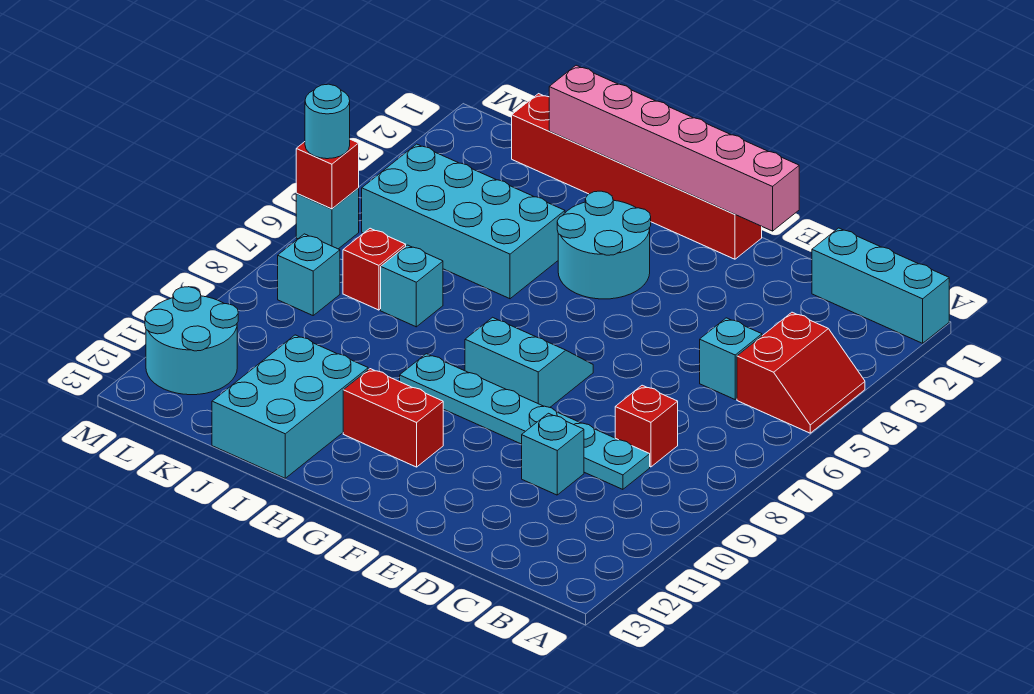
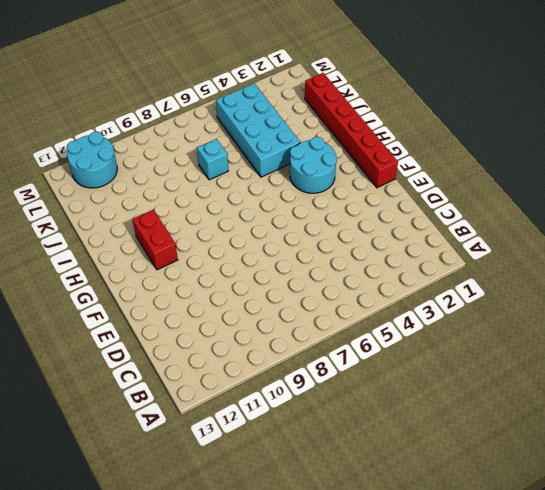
none -> cyan brick A1:C1 level 1
none -> red slope A4:B5 level 1 top B
none -> cyan brick C5 level 1

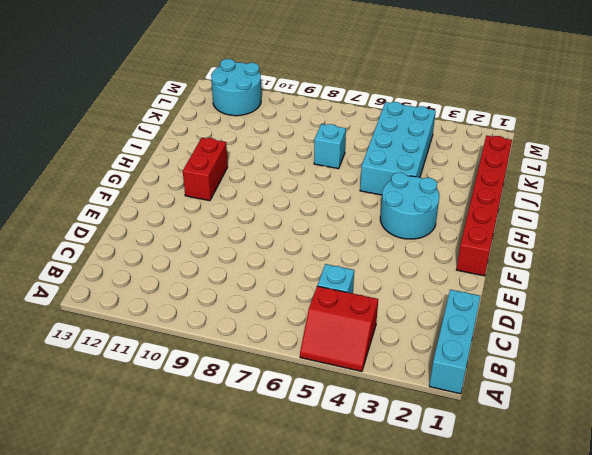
none -> red brick C8 level 1
none -> cyan plate C9:H9 level 1
none -> cyan brick D10 level 1

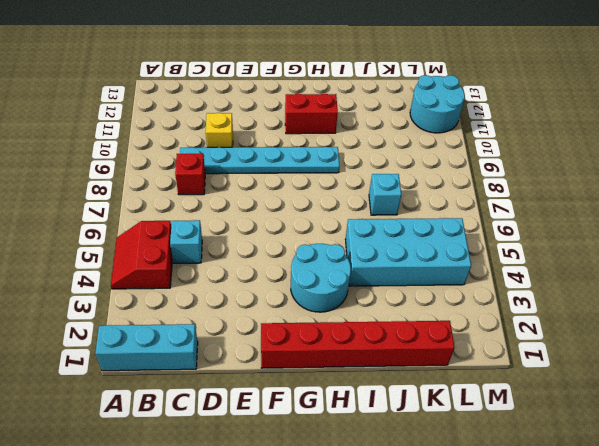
yellow brick D10 level 1 -> cyan brick D10 level 1
none -> cyan slope F7:G8 level 1 top 8
none -> cyan brick I11:J13 level 1
none -> red brick K7 level 1

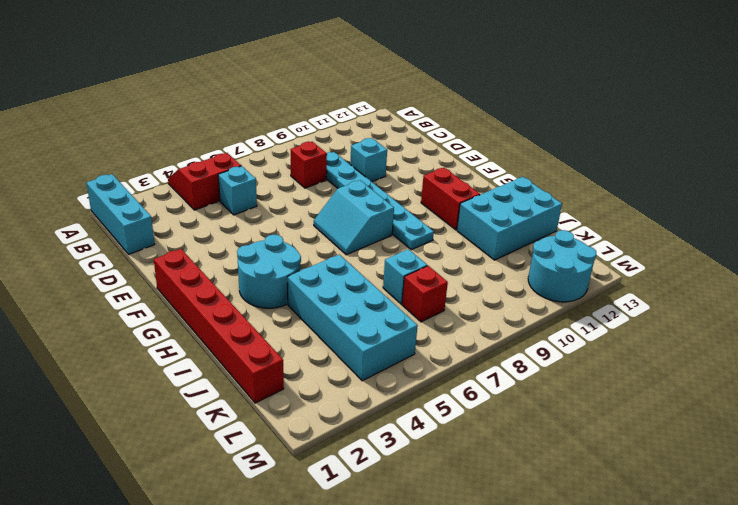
none -> cyan brick L8 level 1
none -> cyan brick M6 level 1
none -> pink brick E1:J1 level 2

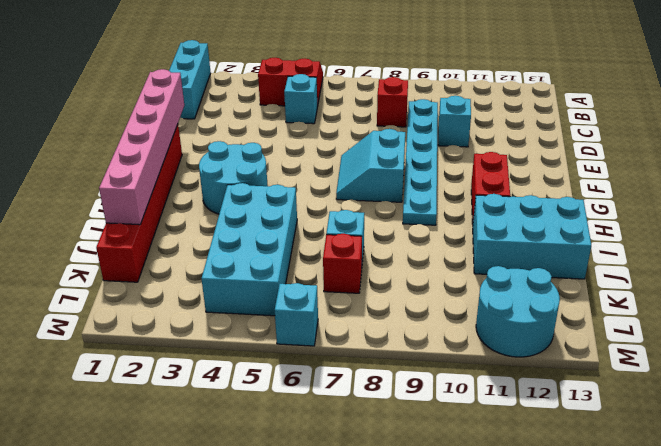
none -> cyan brick L8 level 1
none -> red brick M6 level 2
none -> cyan round brick M6 level 3

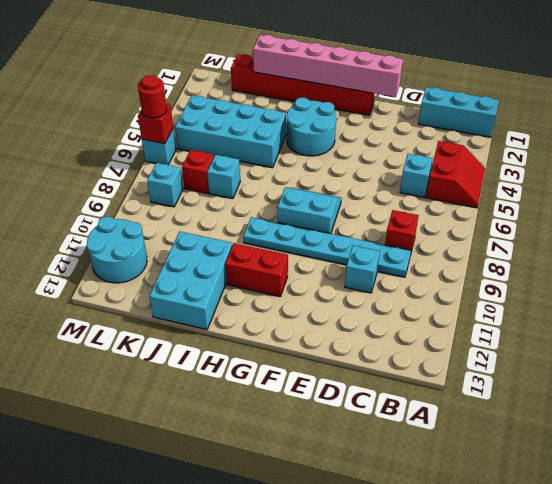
red round brick M6 level 3 -> cyan round brick M6 level 3

